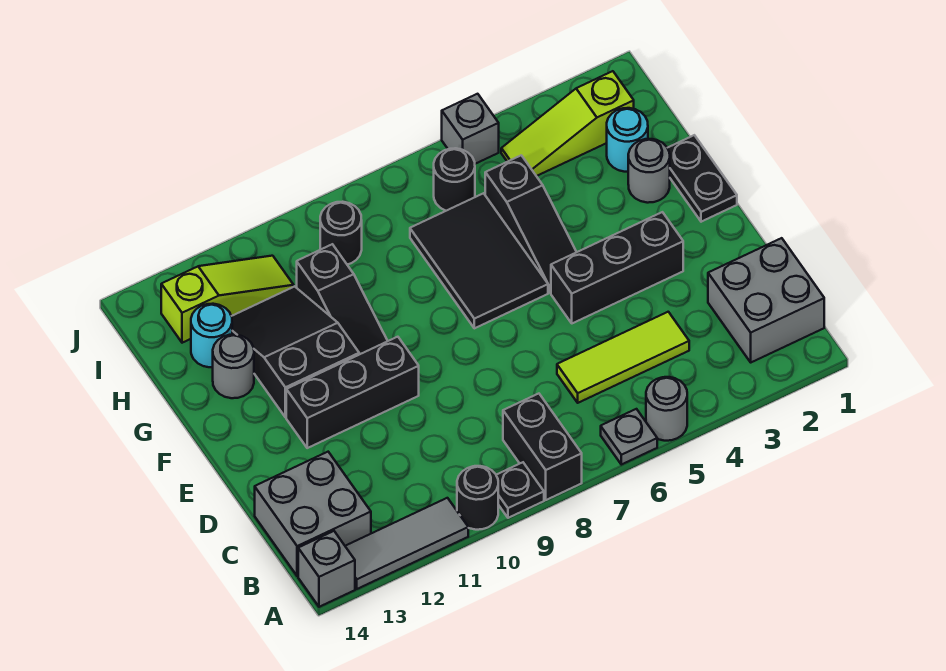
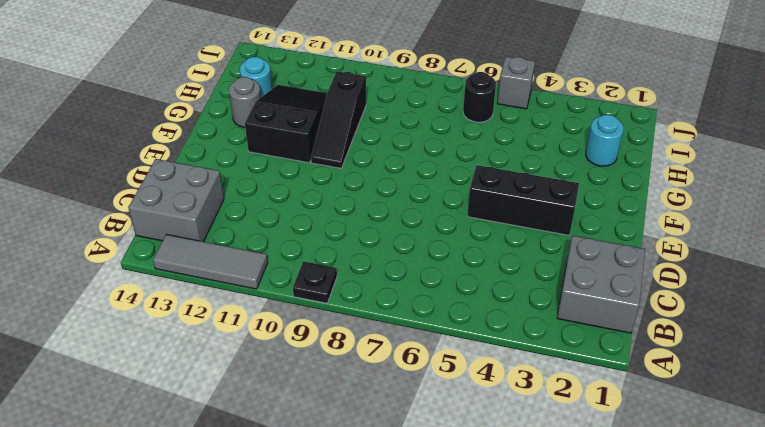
none -> grey round brick A5 level 1
none -> grey plate A6 level 1
none -> black brick A8:B8 level 1

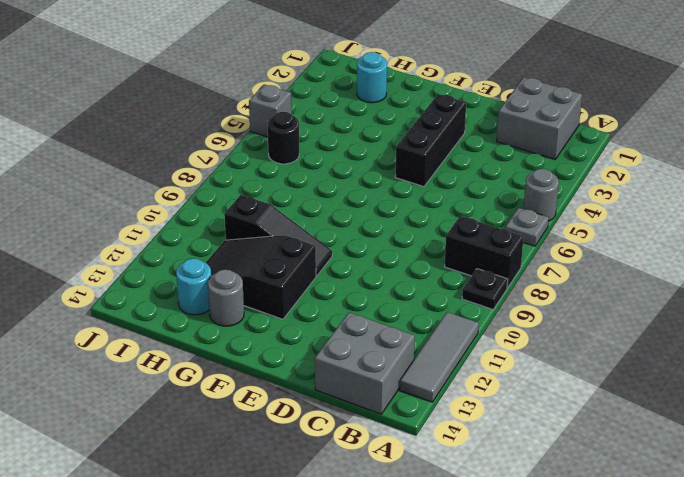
none -> black round brick A10 level 1
none -> grey brick A14 level 1
none -> lime tile C4:C6 level 1

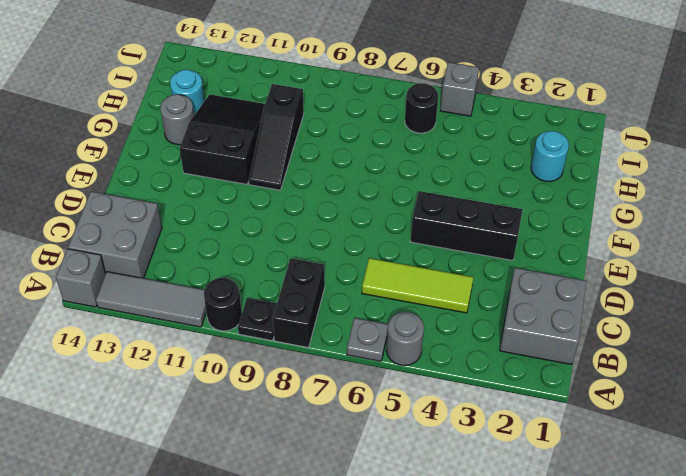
none -> black brick E10:E12 level 1
none -> black plate F1:G1 level 1
none -> black slope F5:H5 level 1 top H

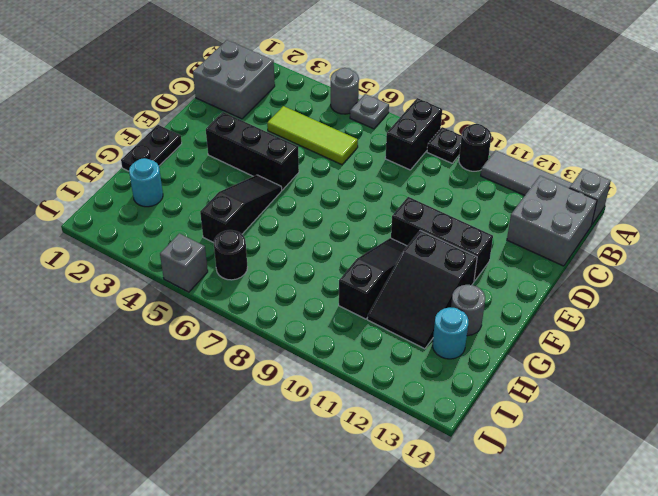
none -> black tile F6:H7 level 1
none -> grey round brick G2 level 1
none -> lime slope I2:I4 level 1 top 2

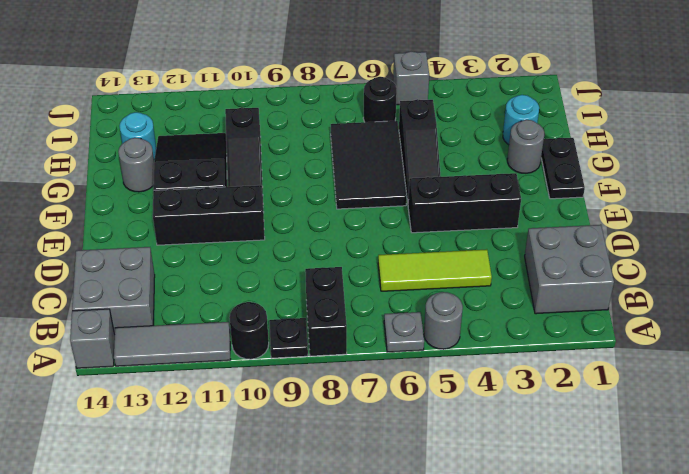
none -> lime slope I2:I4 level 1 top 2
none -> black round brick I9 level 1
none -> lime slope I11:I13 level 1 top 13

